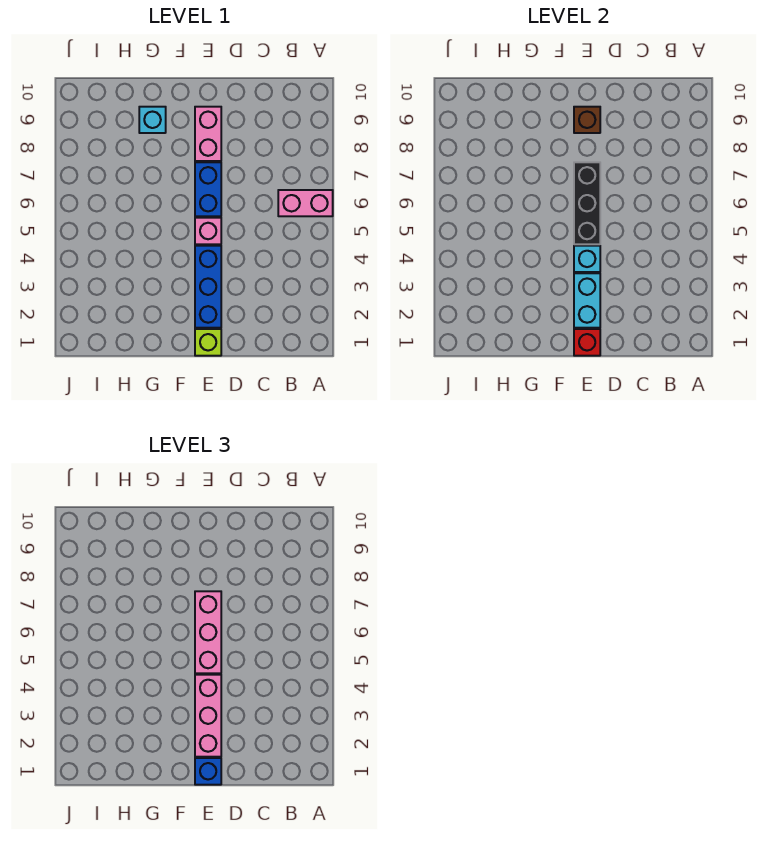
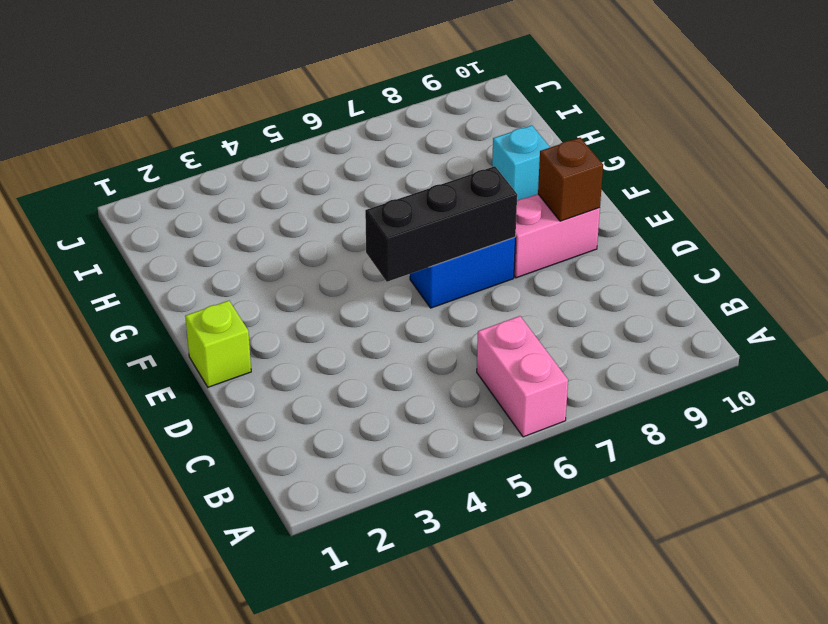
none -> blue brick E2:E4 level 1
none -> pink brick E5 level 1
none -> red brick E1 level 2

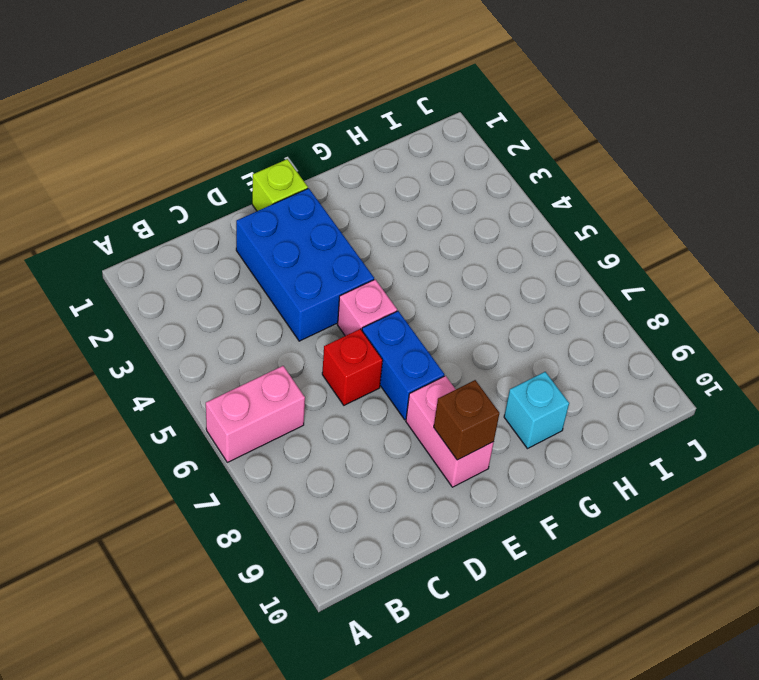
blue brick D2:E4 level 1 -> blue brick E2:E4 level 1
red brick D6 level 1 -> red brick E1 level 2
none -> cyan brick E2:E3 level 2
none -> cyan brick E4 level 2
none -> black brick E5:E7 level 2

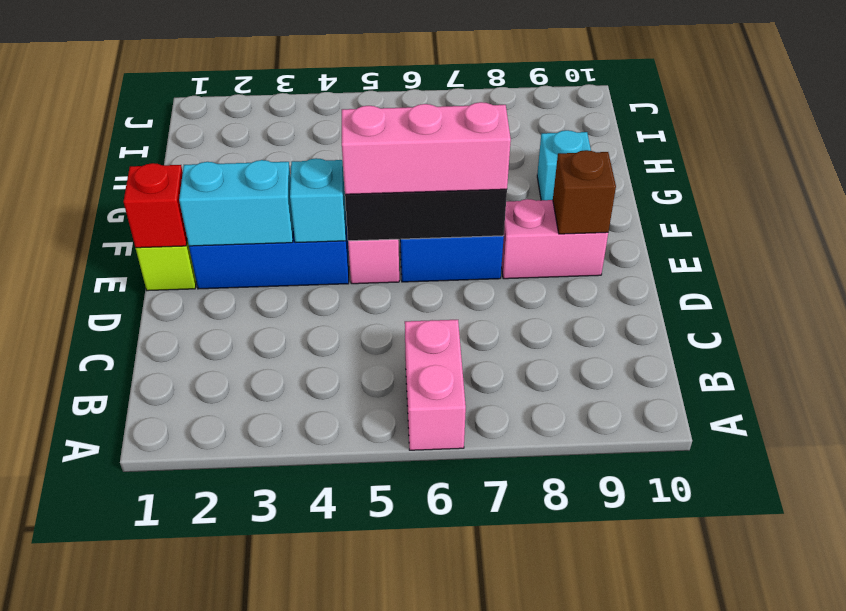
none -> blue brick E1 level 3
none -> pink brick E2:E4 level 3

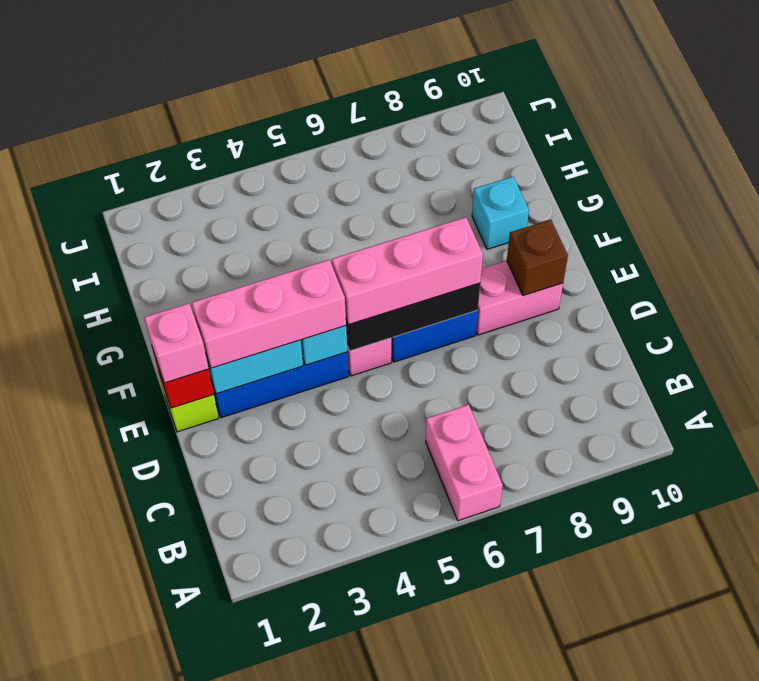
pink brick E1 level 3 -> blue brick E1 level 3

